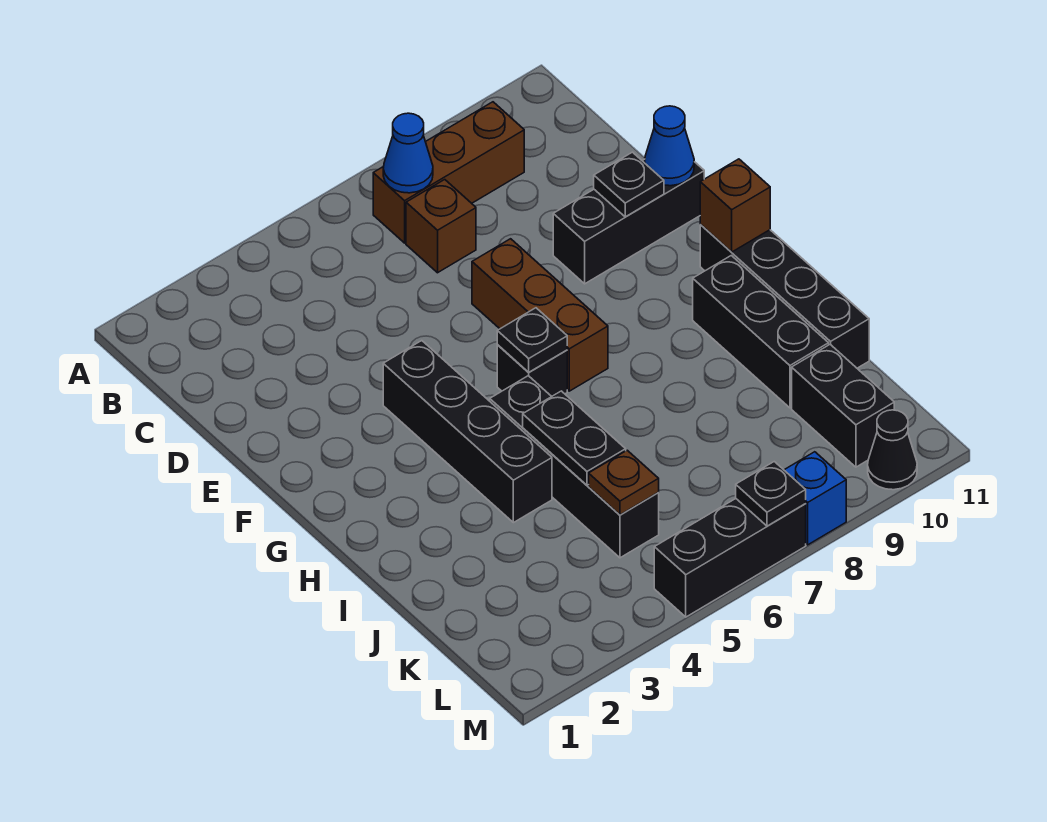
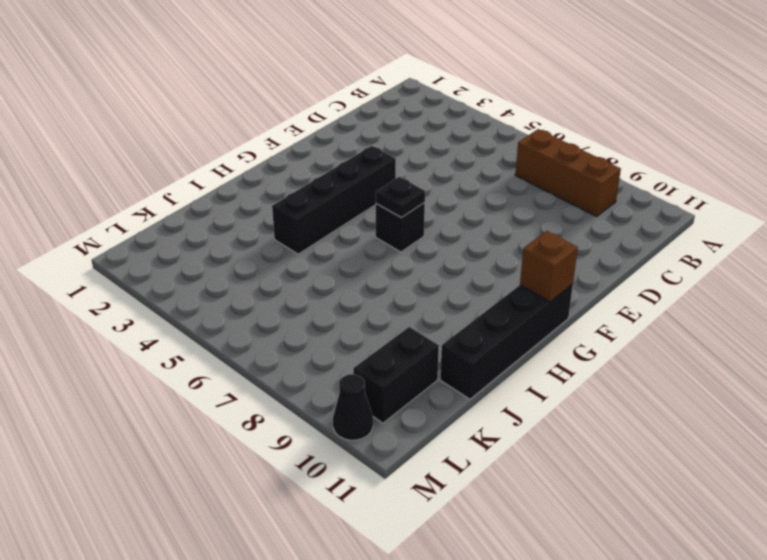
none -> brown brick C7 level 1
none -> brown brick E7:G7 level 1
none -> black brick E9:E11 level 1

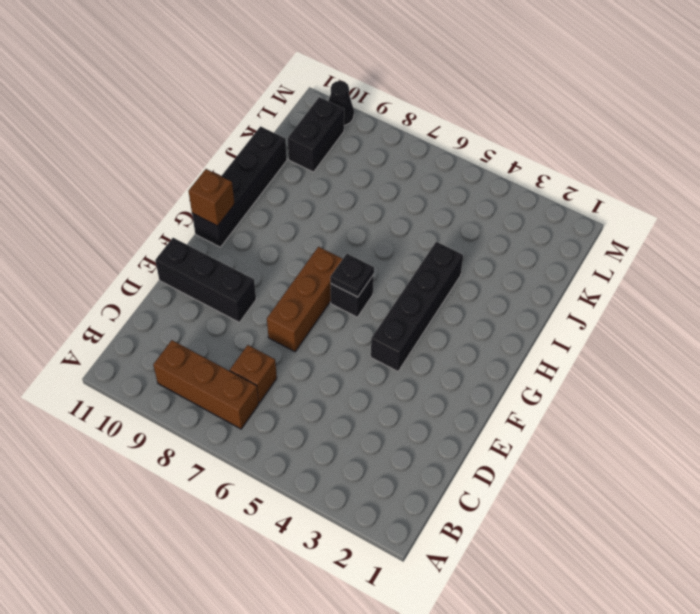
none -> black brick H5:K5 level 1
none -> black brick H10:J10 level 1
none -> black brick M5:M7 level 1

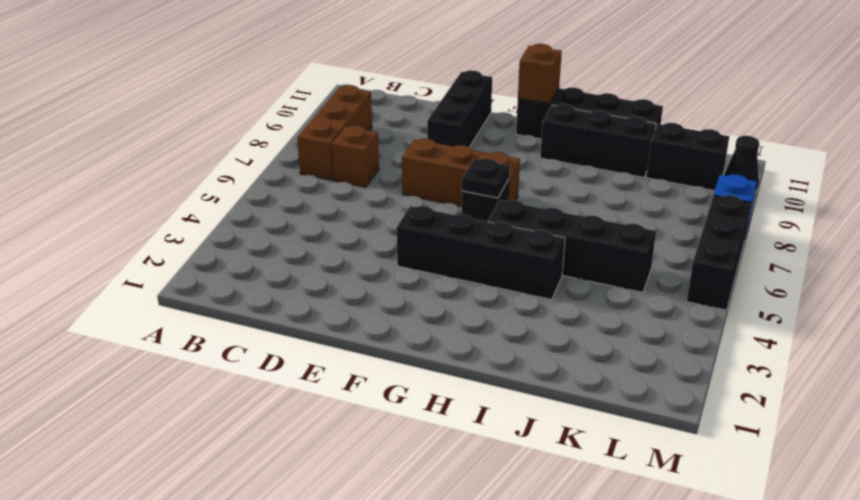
none -> blue cone B7 level 2
none -> black plate E10 level 2
none -> blue cone E11 level 2

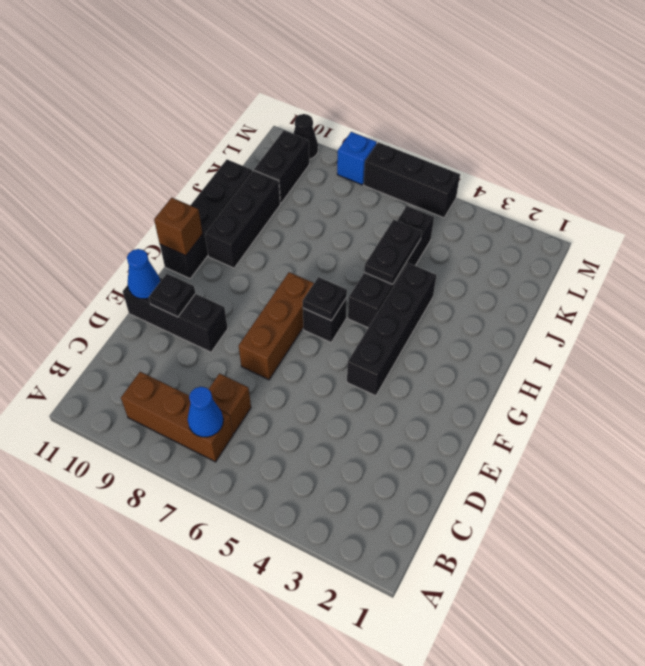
none -> brown plate K5 level 2
none -> black plate M7 level 2

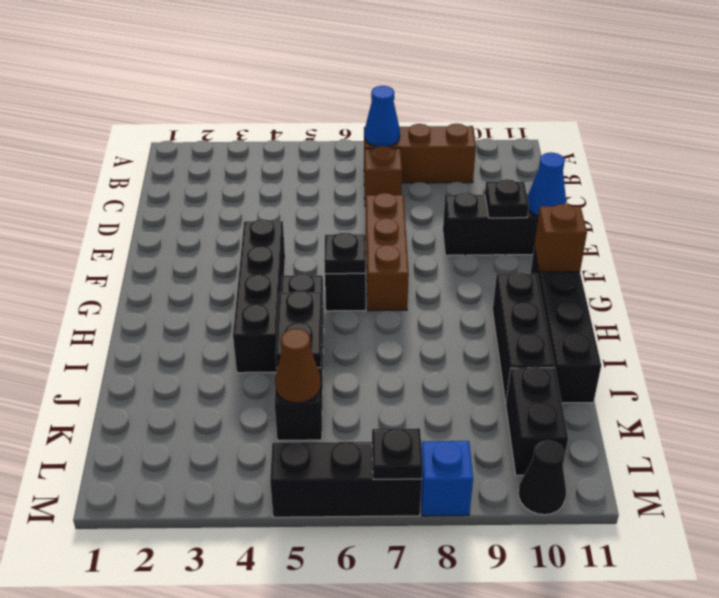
brown cone K5 level 2 -> brown plate K5 level 2

